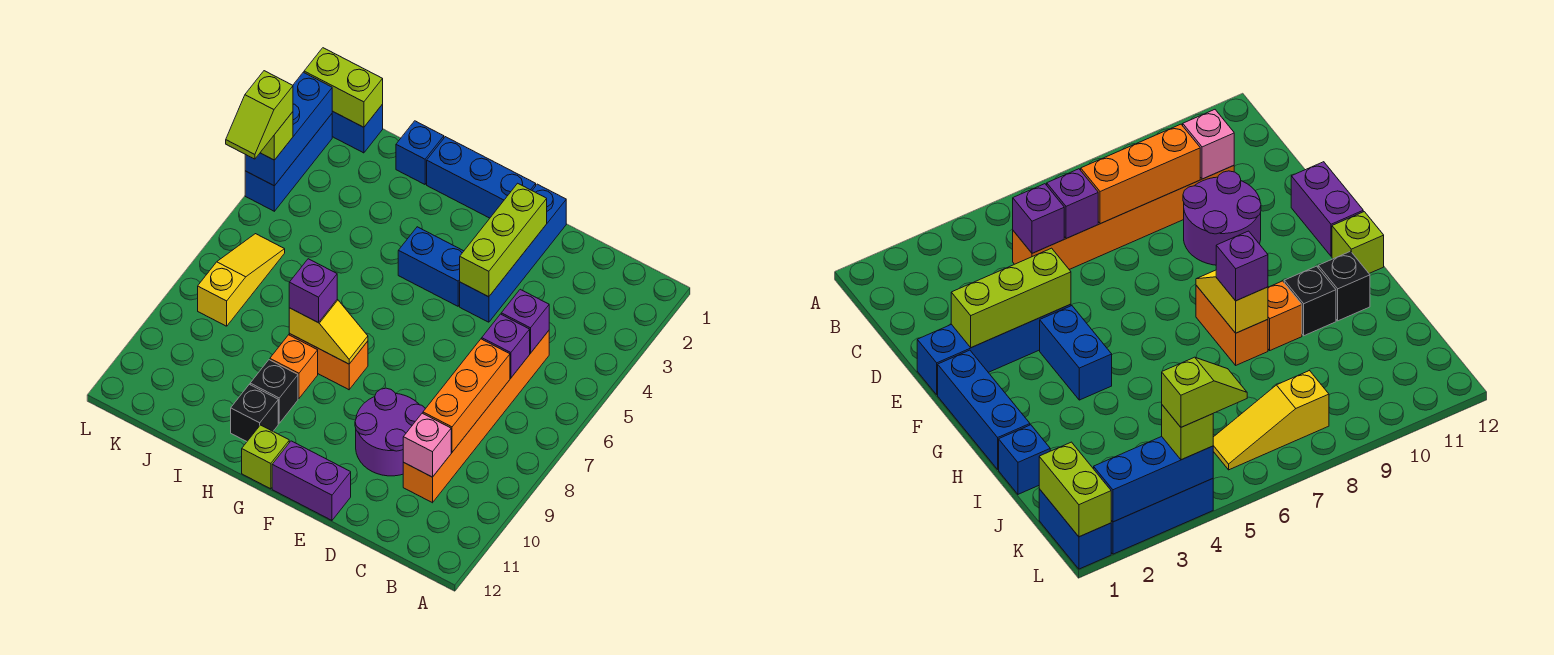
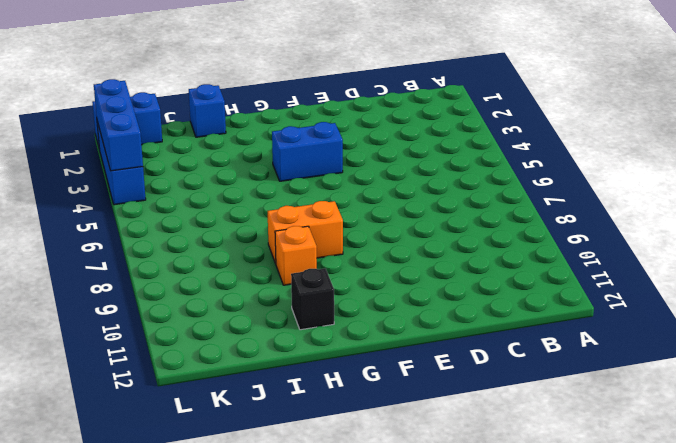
none -> orange brick C5:C10 level 1
none -> purple round brick D9:E10 level 1
none -> blue brick E1:E4 level 1

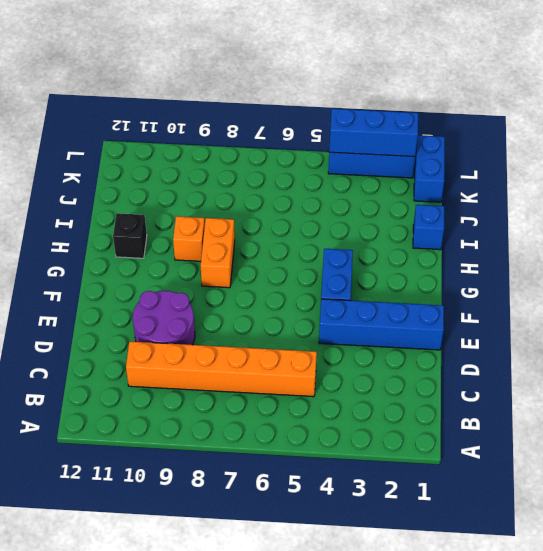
none -> purple brick E12:F12 level 1
none -> blue brick F1:H1 level 1
none -> lime brick G12 level 1

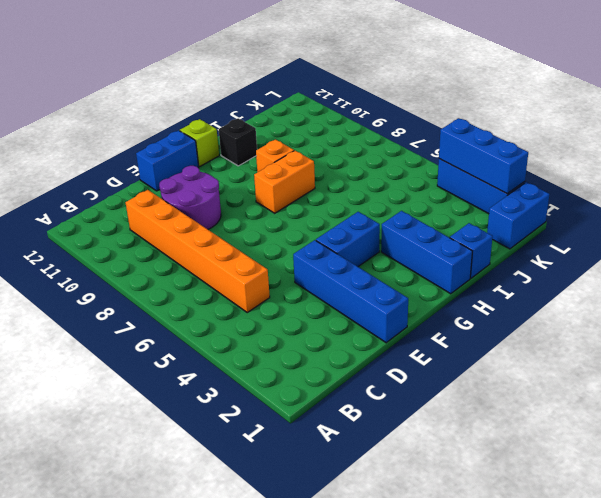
blue brick E12:F12 level 1 -> purple brick E12:F12 level 1
blue brick H1:H3 level 1 -> blue brick F1:H1 level 1
none -> black brick H10 level 1
none -> yellow slope K6:K8 level 1 top 8
none -> purple brick C5 level 2

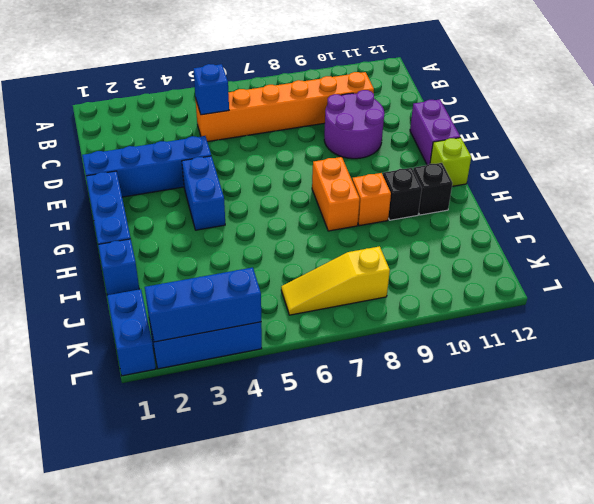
blue brick C5 level 2 -> purple brick C5 level 2
none -> purple brick C6 level 2
none -> orange brick C7:C9 level 2
none -> pink brick C10 level 2

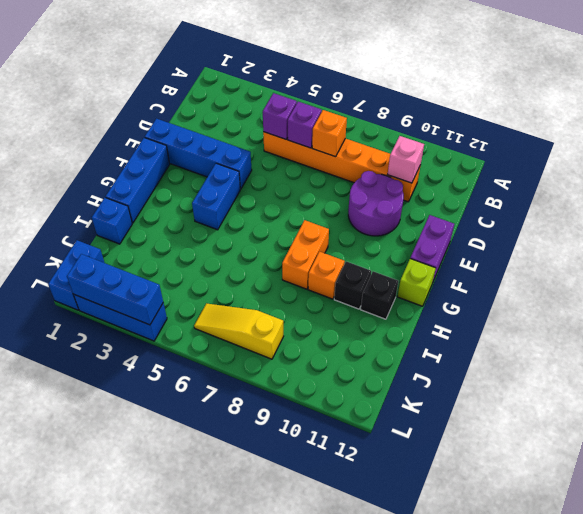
orange brick C7 level 2 -> orange brick C7:C9 level 2
none -> lime brick E2:E4 level 2
none -> yellow slope G8:H8 level 2 top H
none -> lime brick K1:L1 level 2

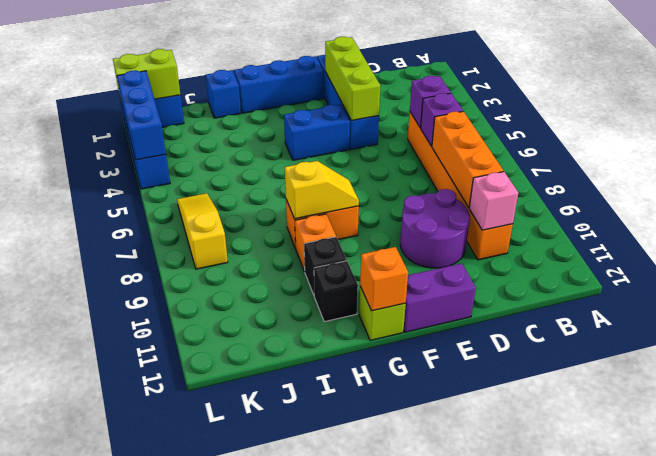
orange brick G12 level 2 -> none
none -> purple brick H8 level 3
none -> lime brick L4 level 3
none -> lime slope L4:L5 level 4 top 4

